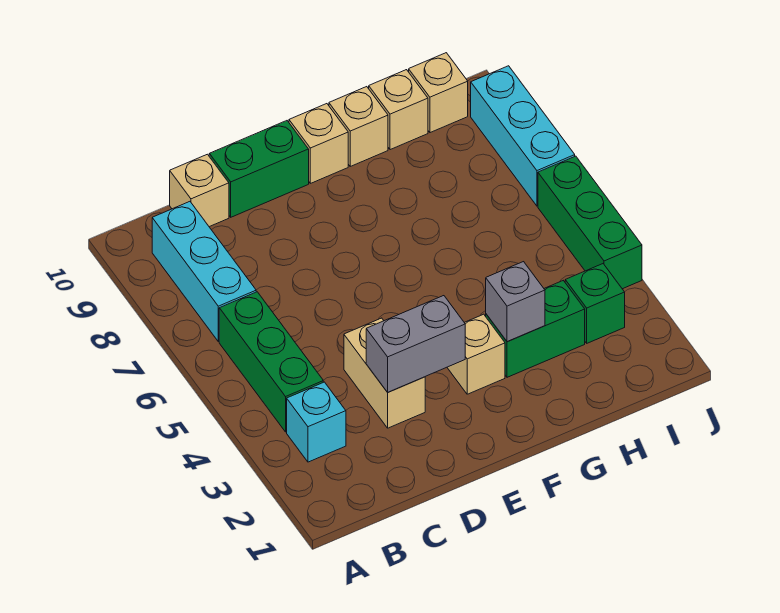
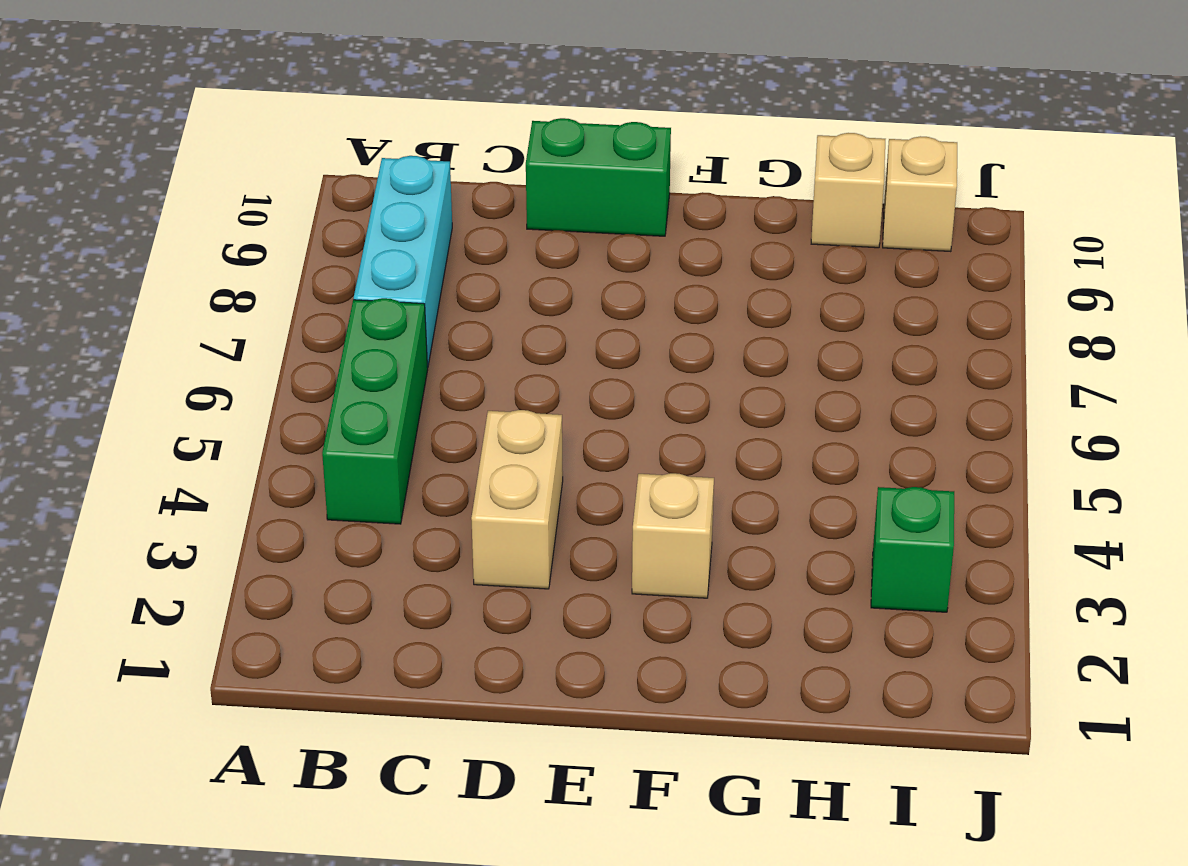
none -> cyan brick B3 level 1
none -> tan brick C10 level 1
none -> tan brick F10 level 1

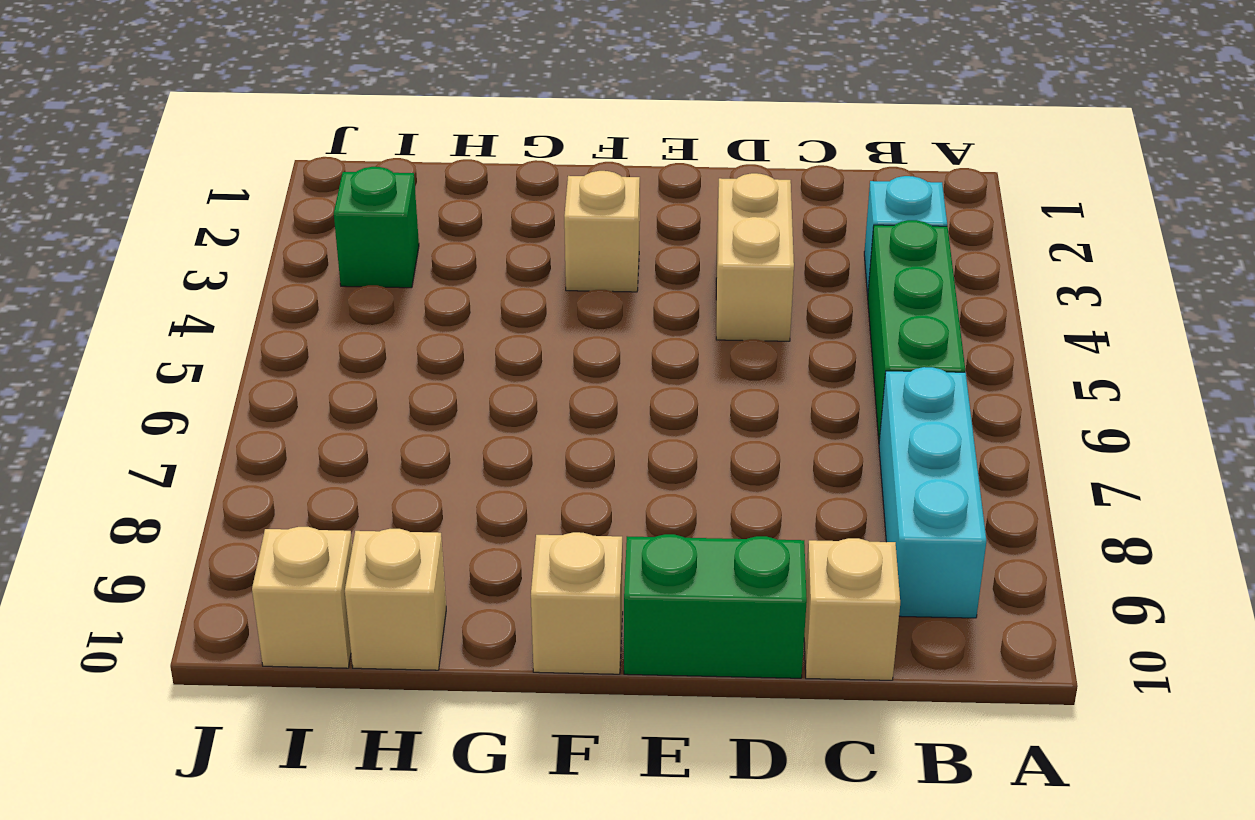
none -> green brick G3:H3 level 1
none -> tan brick G10 level 1
none -> green brick J4:J6 level 1

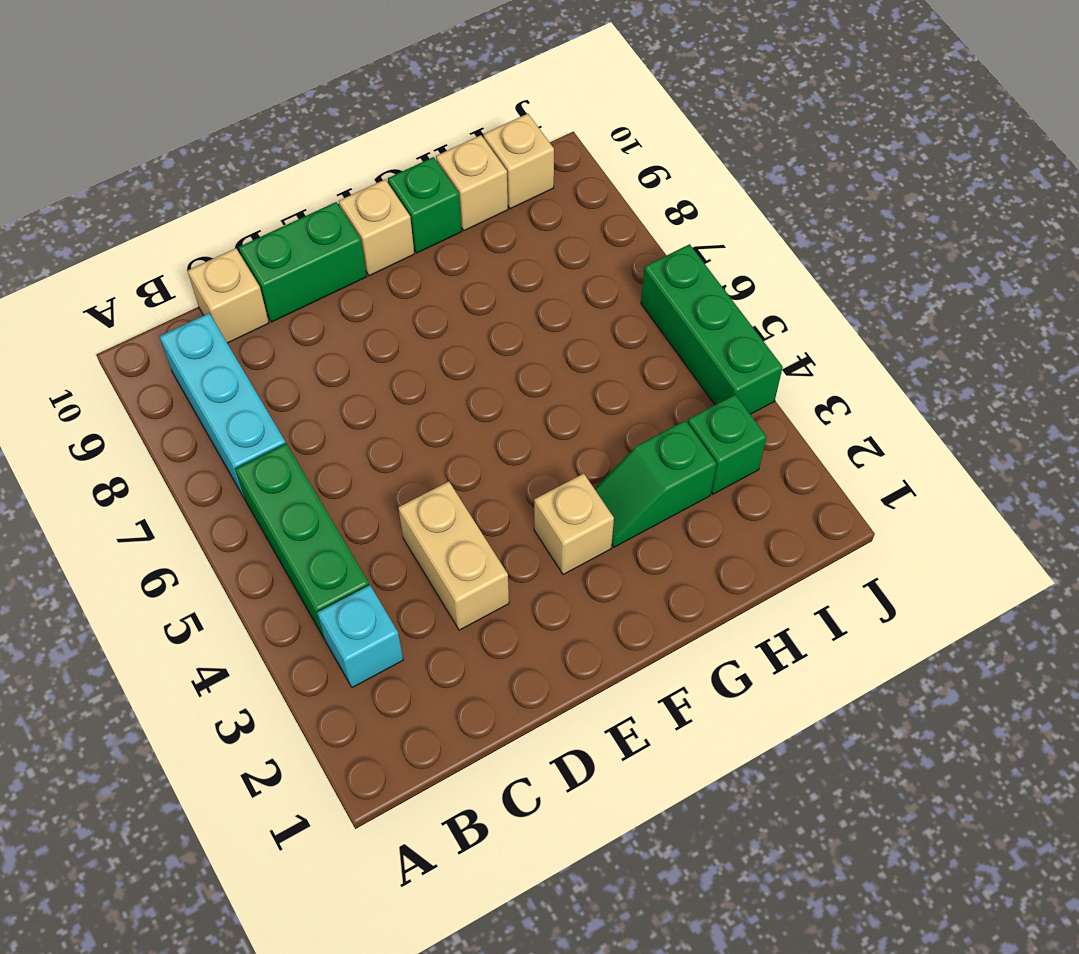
green slope G3:H3 level 1 top H -> green brick G3:H3 level 1
green brick G10 level 1 -> tan brick G10 level 1
none -> cyan brick J7:J9 level 1
none -> grey brick D3:E3 level 2
none -> grey brick G3 level 2

